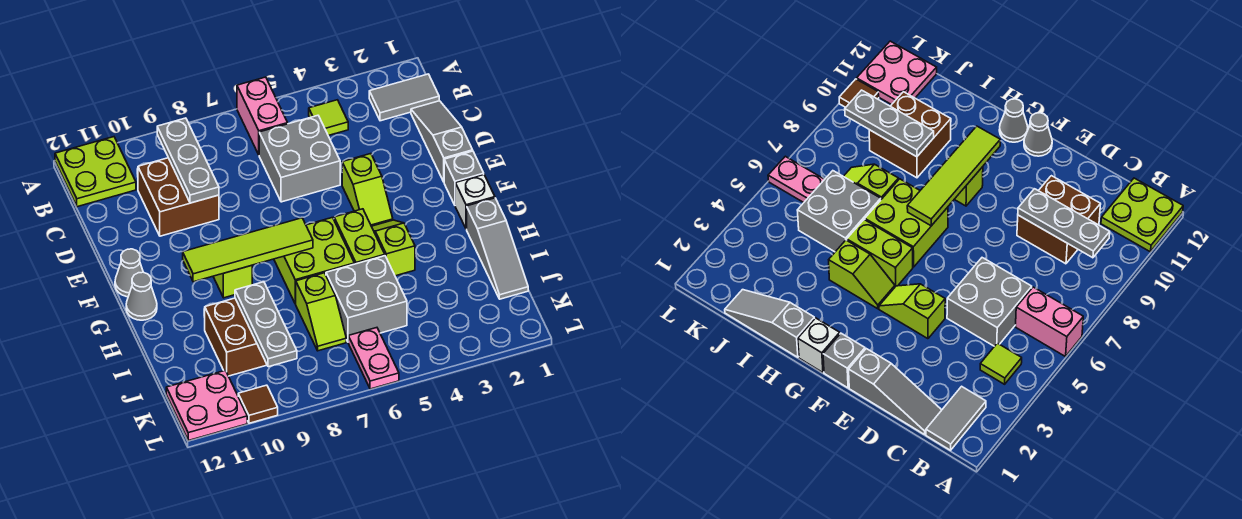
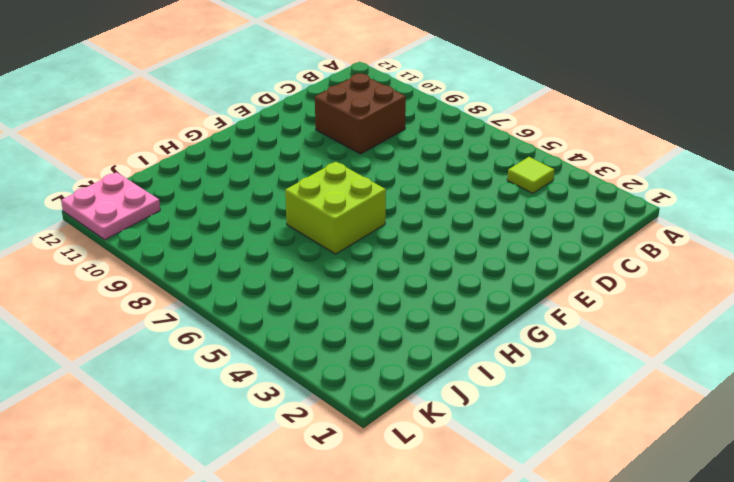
none -> pink brick A6:B6 level 1
none -> lime plate A11:B12 level 1
none -> grey tile B1:B2 level 1

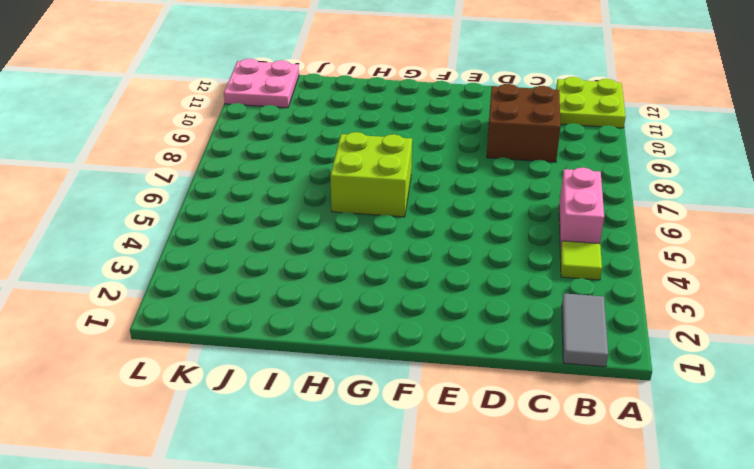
pink brick B5:B6 level 1 -> pink brick A6:B6 level 1
none -> grey slope C1:E1 level 1 top E
none -> grey brick C5:D6 level 1
none -> lime slope E4:F4 level 1 top E

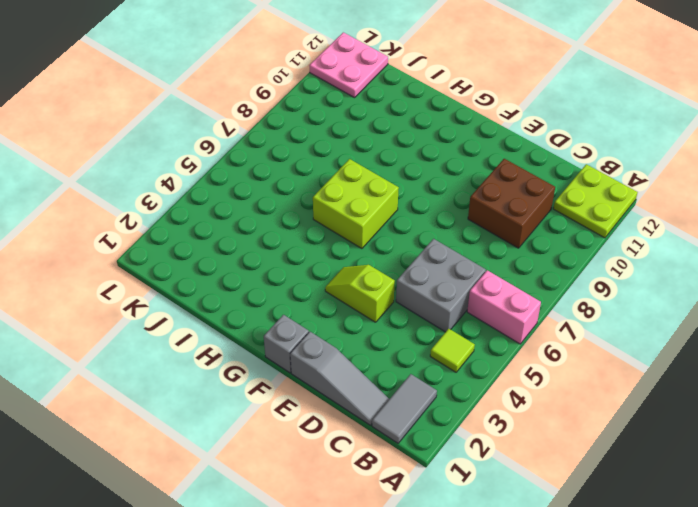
none -> grey cone F12 level 1
none -> white brick G1 level 1
none -> lime slope G4:H4 level 1 top H

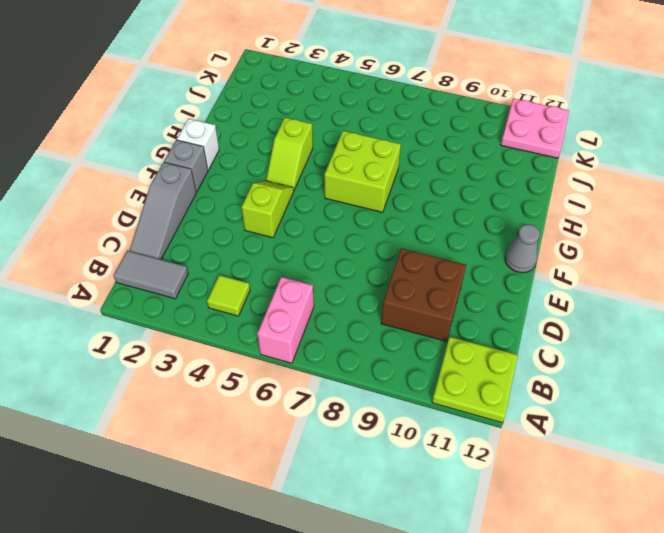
none -> grey brick C5:D6 level 1
none -> lime brick G5:H5 level 1
none -> lime brick G9 level 1

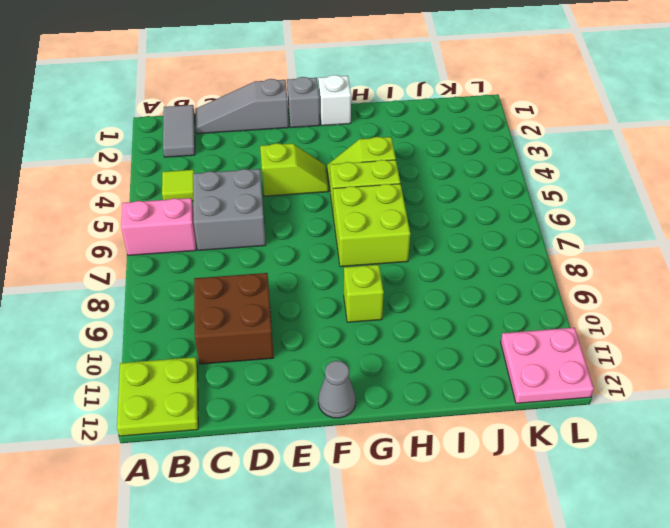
none -> grey cone G12 level 1
none -> grey slope H1:J1 level 1 top H
none -> grey brick I5:J6 level 1

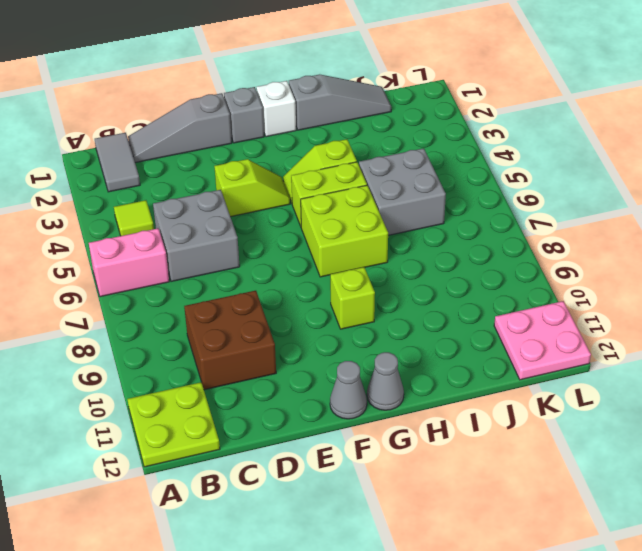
none -> lime slope I7:J7 level 1 top I
none -> brown brick I9:J10 level 1
none -> pink plate K6:L6 level 1

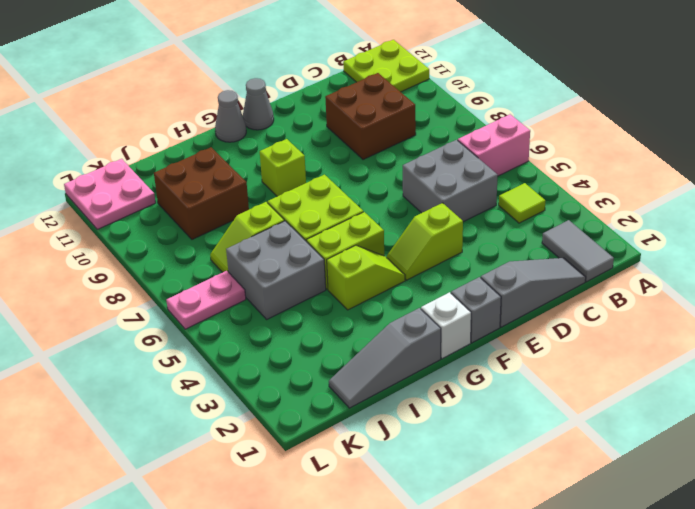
none -> brown tile L10 level 1
none -> grey plate B9:D9 level 2
none -> lime tile G7:G10 level 2

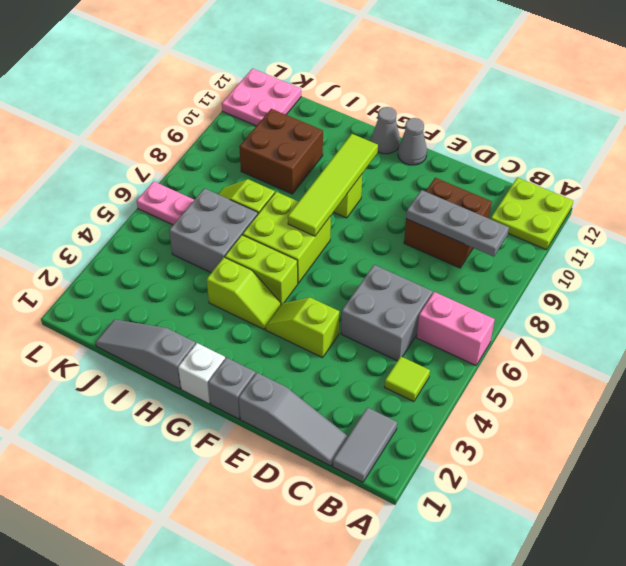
none -> brown tile L10 level 1
none -> grey plate I9:K9 level 2

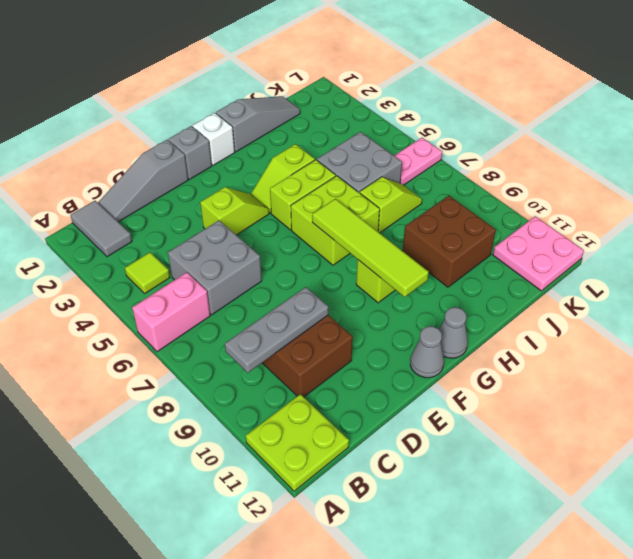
none -> brown tile L10 level 1
none -> grey plate I9:K9 level 2

